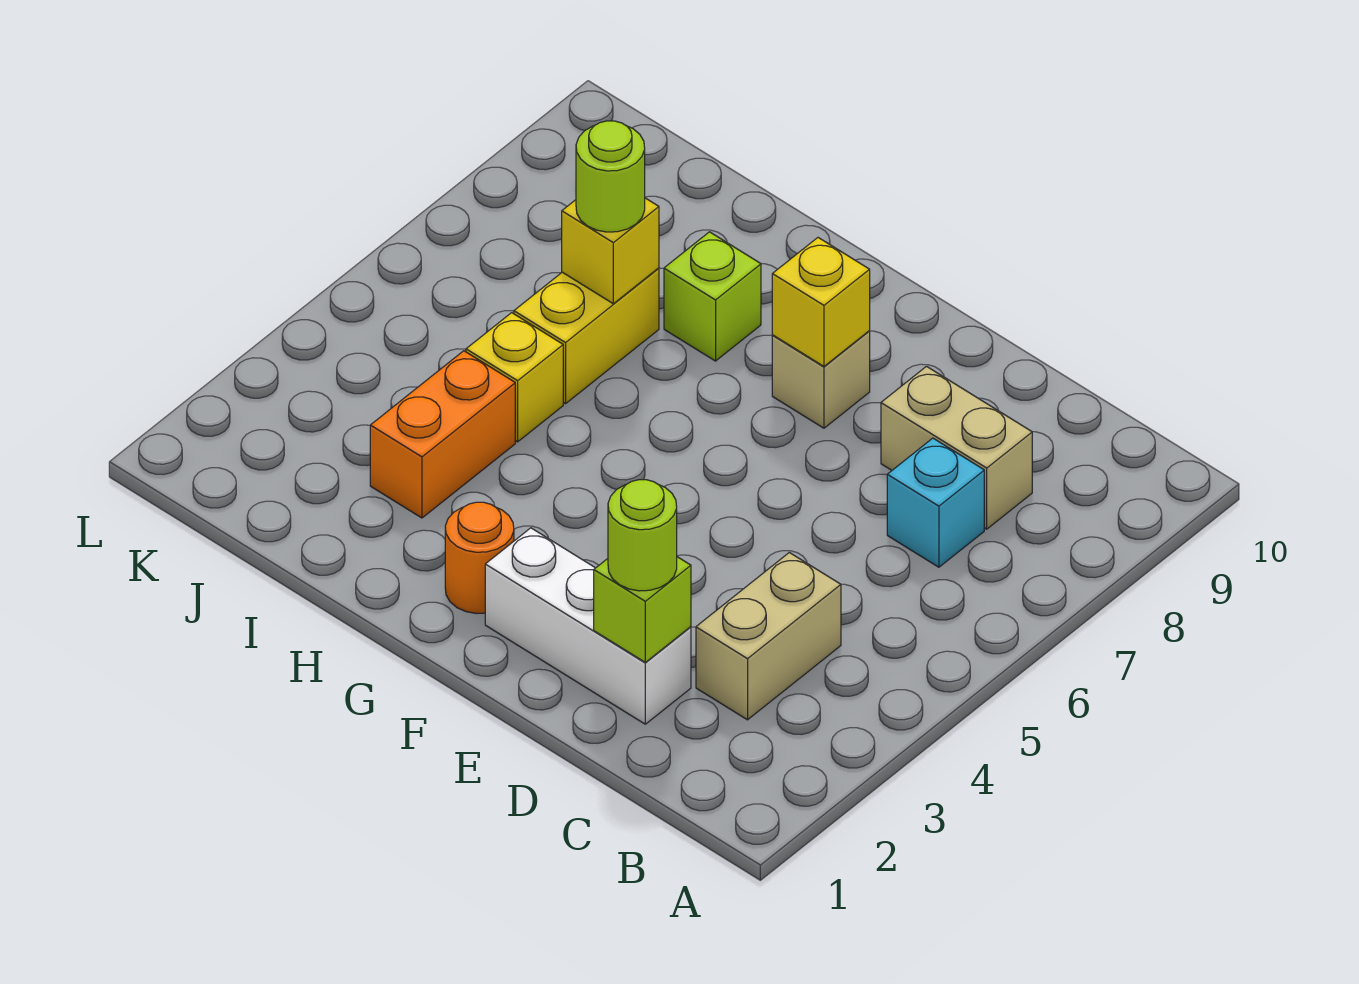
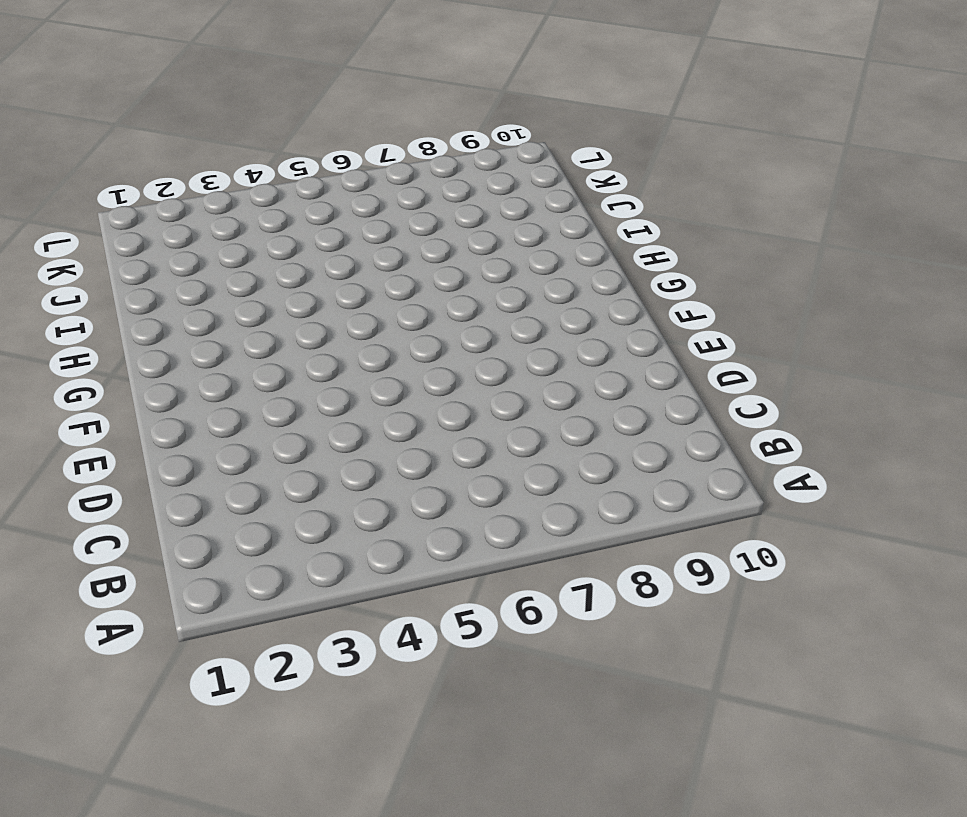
none -> tan brick C3:C4 level 1
none -> cyan brick C7 level 1
none -> tan brick C8:D8 level 1

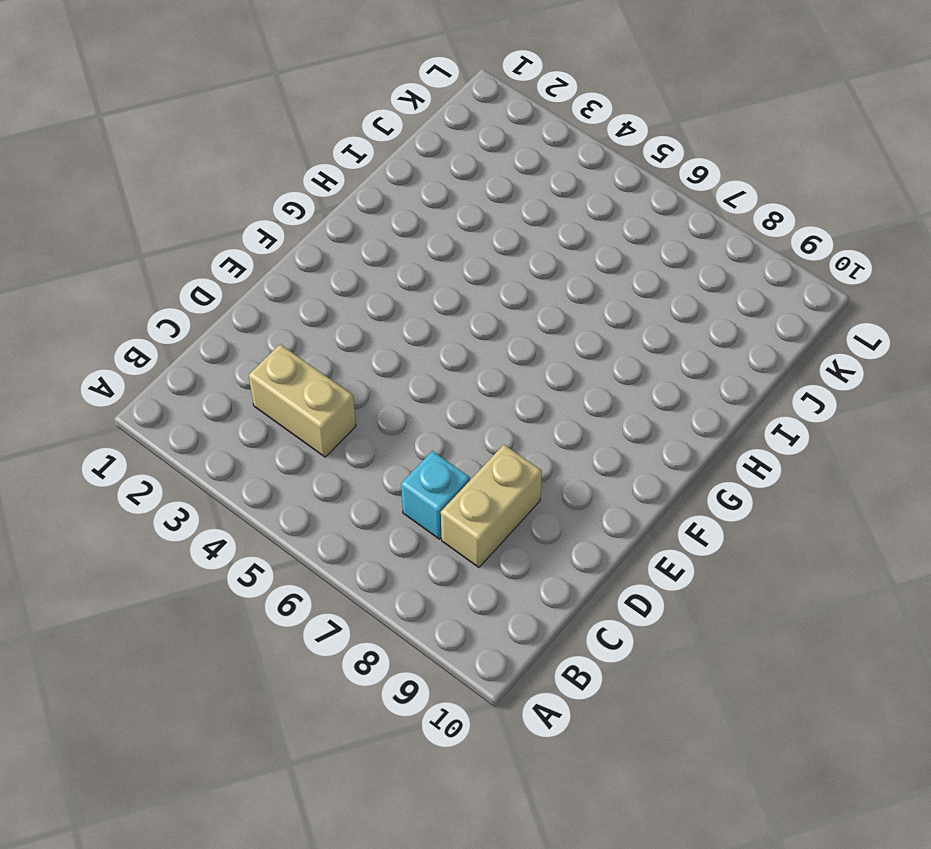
none -> white brick D2:F2 level 1
none -> tan brick F8 level 1
none -> orange round brick G2 level 1

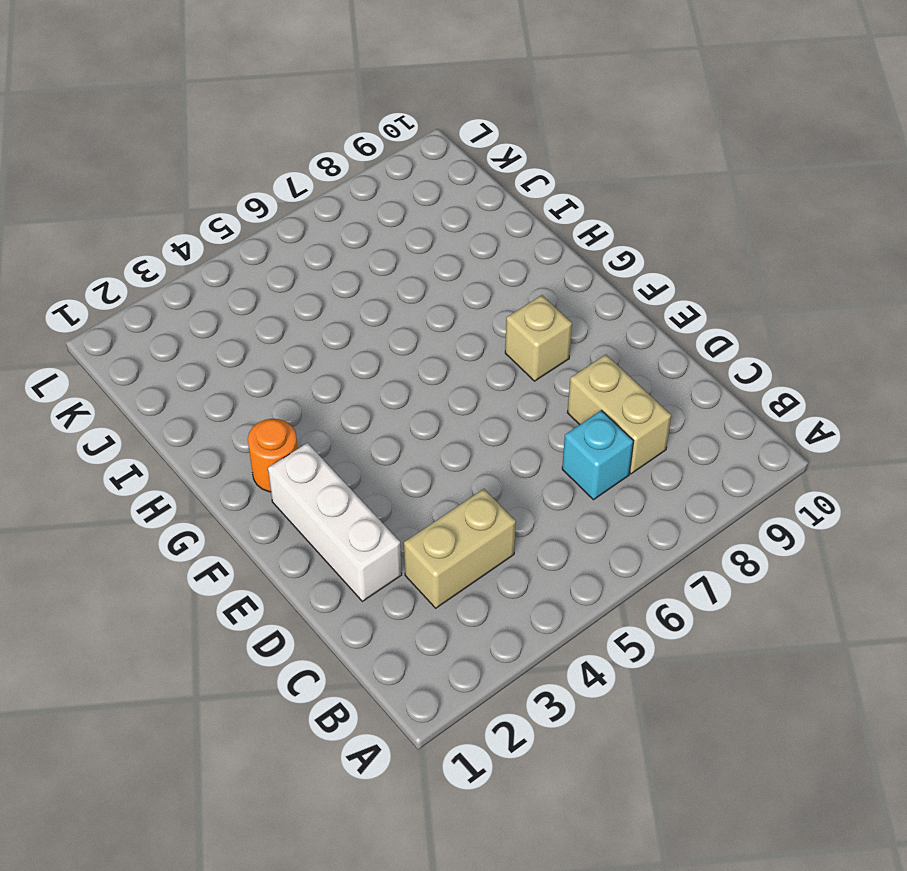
none -> lime brick H8 level 1
none -> orange brick I3:I4 level 1
none -> yellow brick I5 level 1

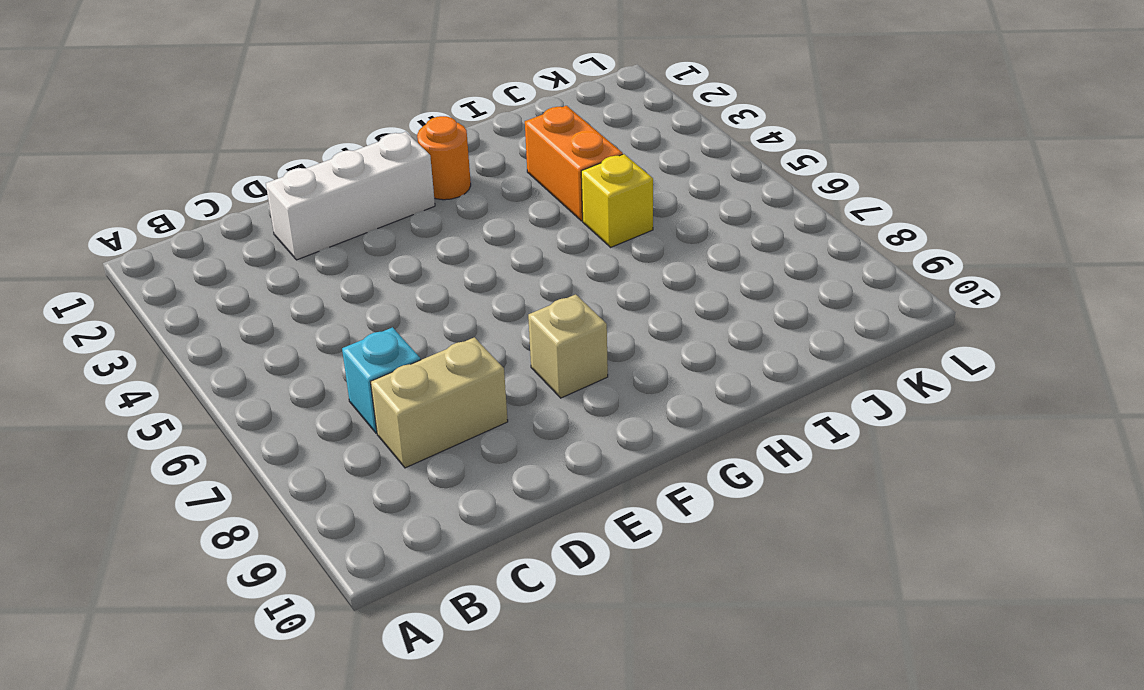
none -> tan brick C3:C4 level 1
none -> lime brick H8 level 1
none -> yellow brick I6:I7 level 1

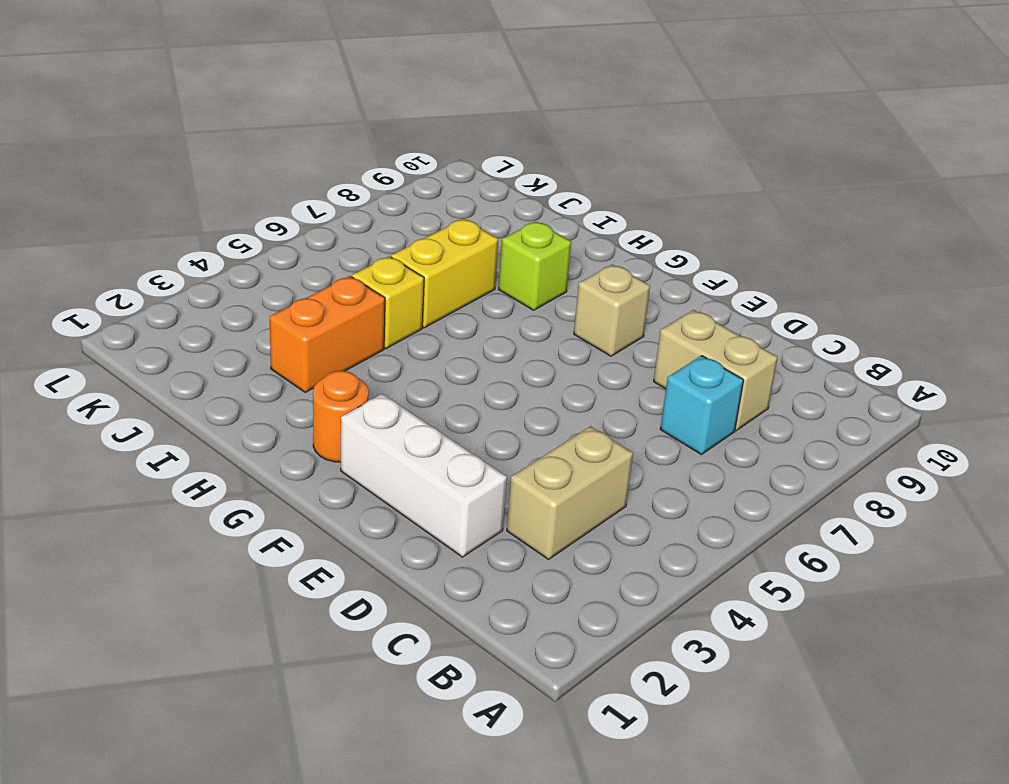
none -> lime brick D2 level 2
none -> yellow brick F8 level 2
none -> yellow brick I7 level 2

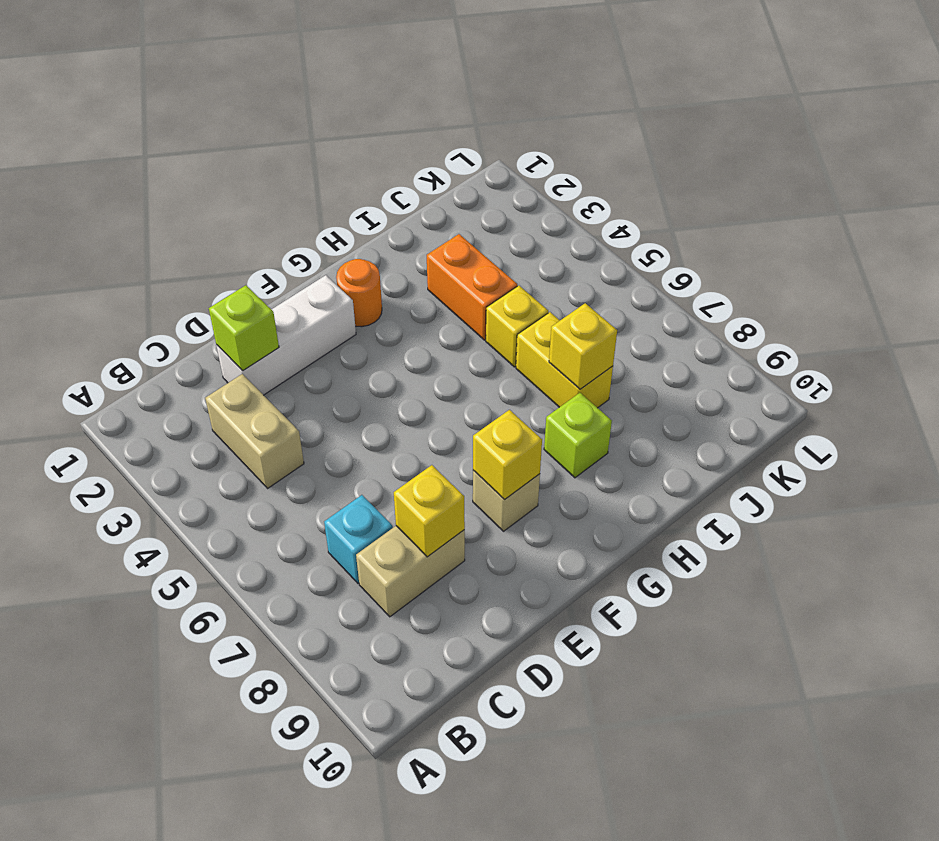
yellow brick D8 level 2 -> none
none -> lime round brick D2 level 3
none -> lime round brick I7 level 3

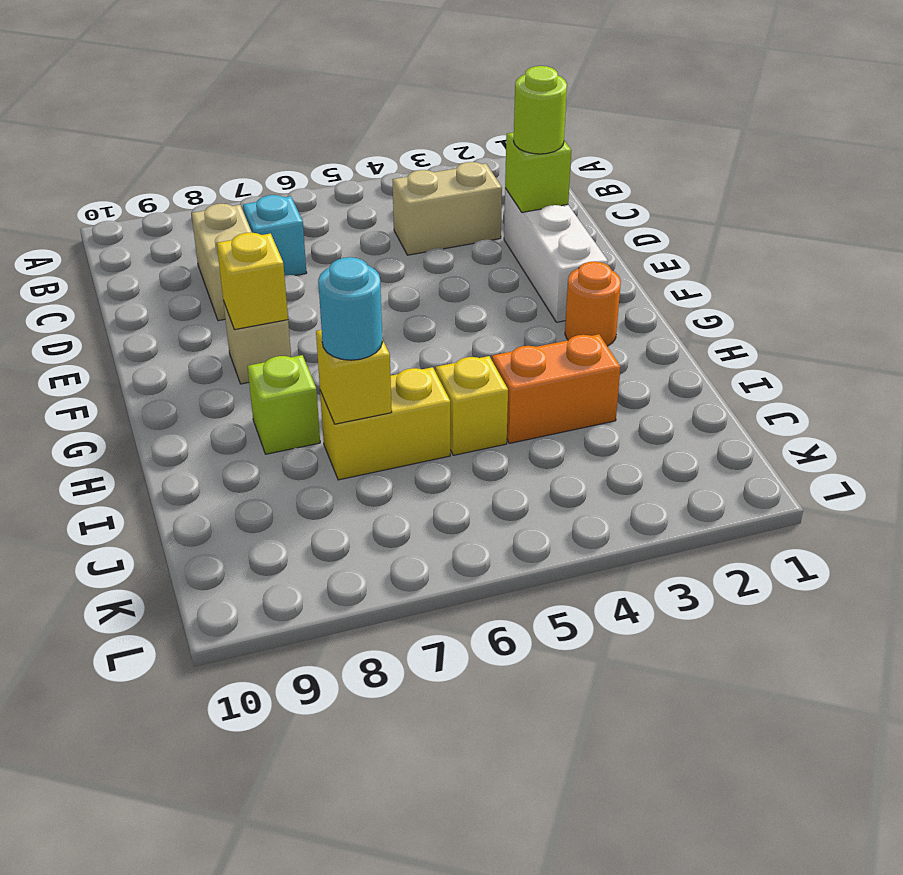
cyan round brick I7 level 3 -> lime round brick I7 level 3

